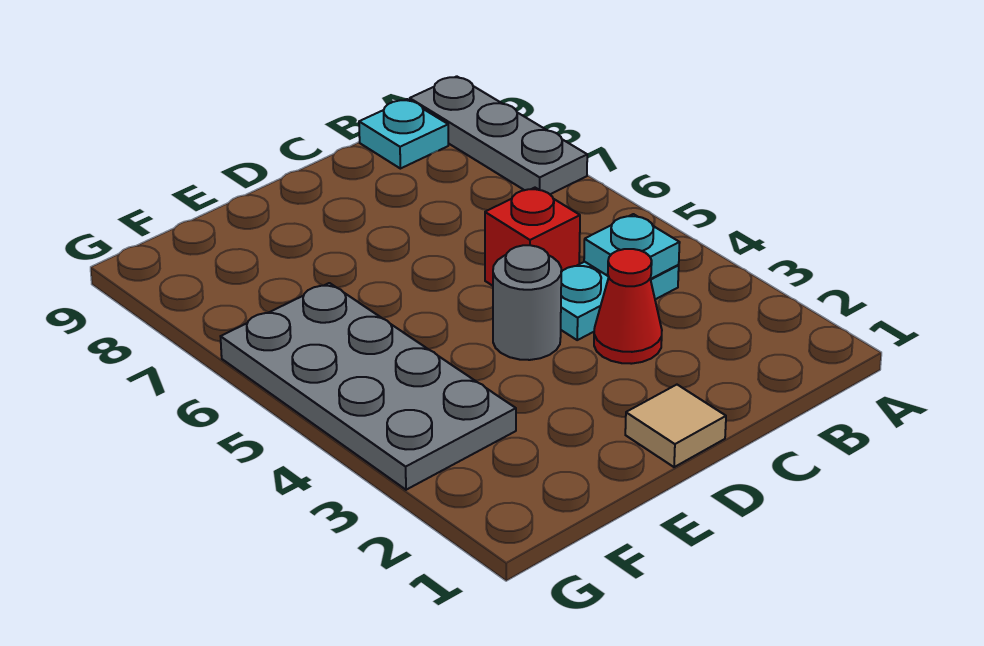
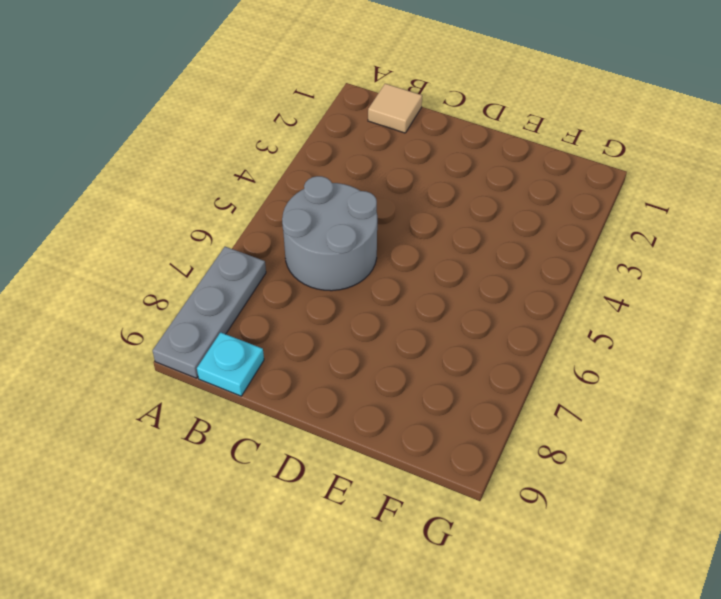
tan tile B1 level 1 -> tan tile D1 level 1
grey round brick B5:C6 level 1 -> red brick C5 level 1
none -> cyan plate B4:C4 level 1
none -> red cone C3 level 1

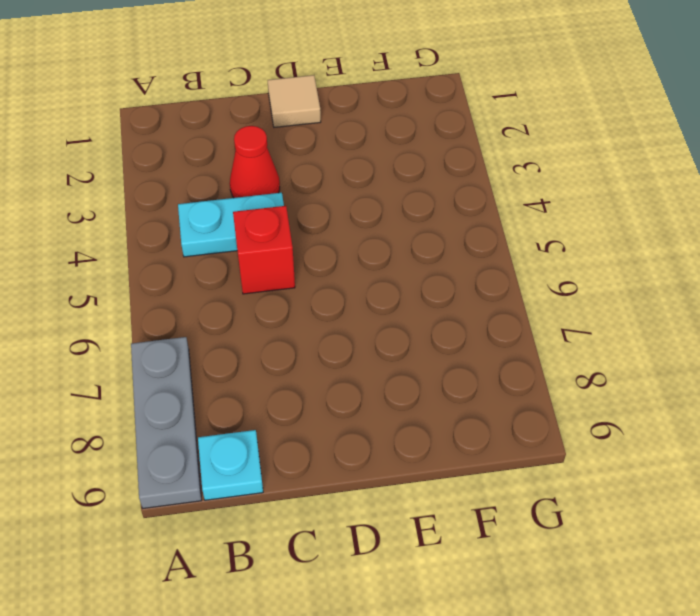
none -> grey round brick D4 level 1
none -> grey plate F3:G6 level 1

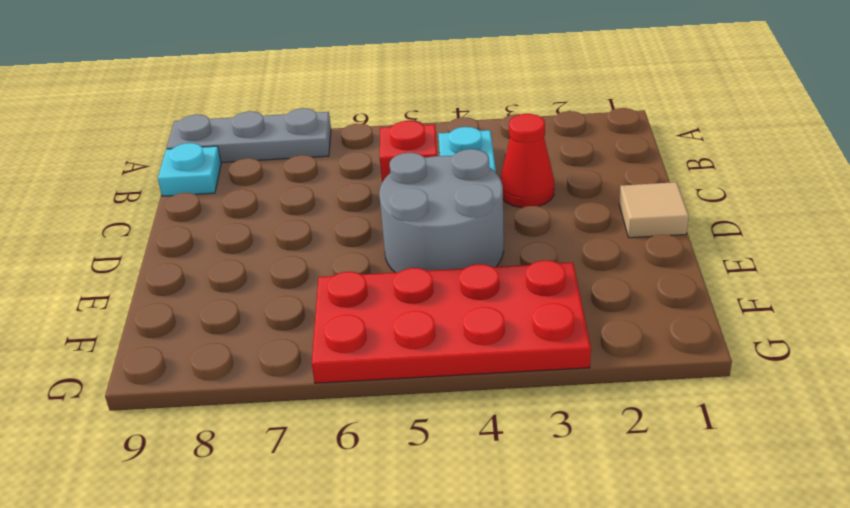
grey round brick D4:E5 level 1 -> grey round brick D4 level 1
red plate F3:G6 level 1 -> grey plate F3:G6 level 1
none -> cyan plate B4 level 2

